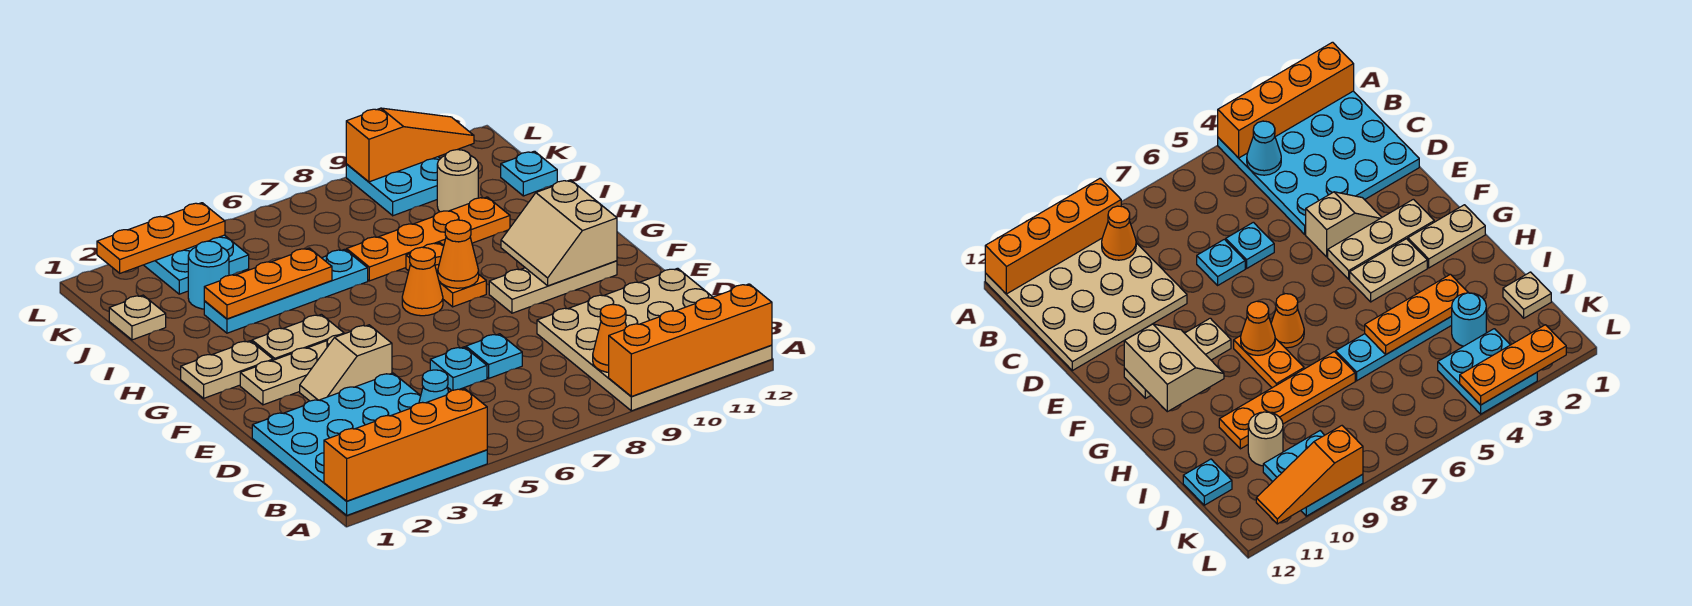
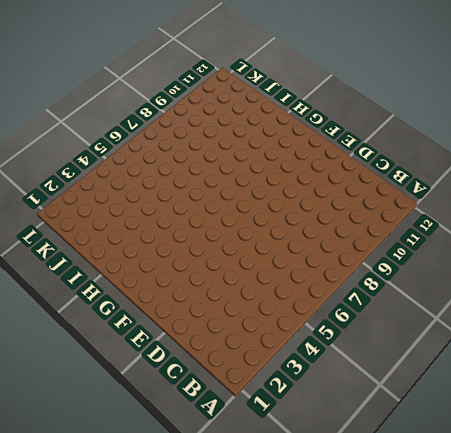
none -> cyan plate A1:D4 level 1
none -> tan plate A9:D12 level 1
none -> cyan plate D6 level 1

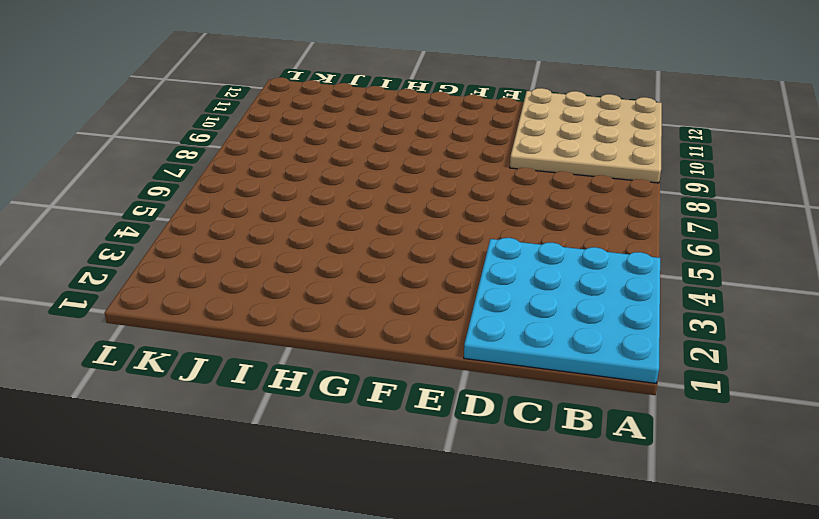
none -> cyan plate D6 level 1
none -> cyan plate D7 level 1
none -> tan slope E3:E4 level 1 top 4

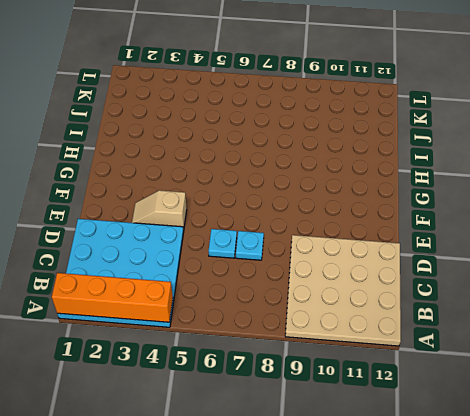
none -> tan plate F2:F4 level 1
none -> tan plate F9:F11 level 1
none -> tan plate G1:G2 level 1

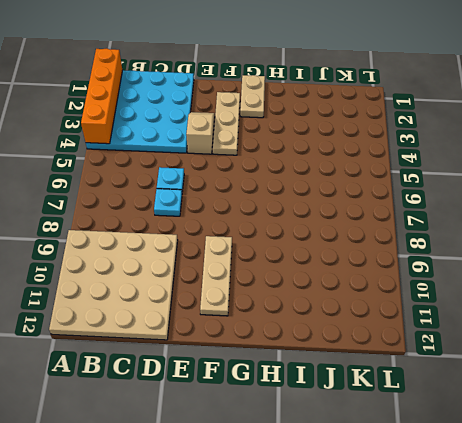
none -> tan plate G3:G4 level 1
none -> orange cone G7 level 1
none -> orange plate G8:H8 level 1

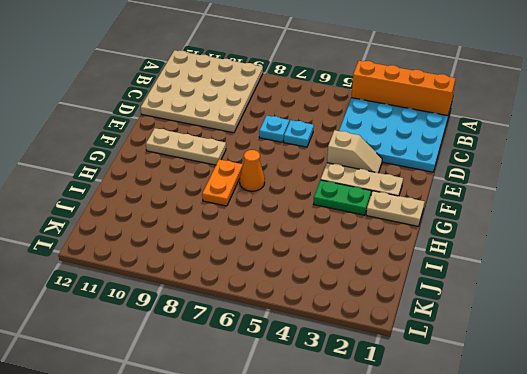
green plate G3:G4 level 1 -> tan plate G3:G4 level 1
none -> cyan plate I3:I6 level 1
none -> orange plate I7:I10 level 1
none -> tan plate J1 level 1

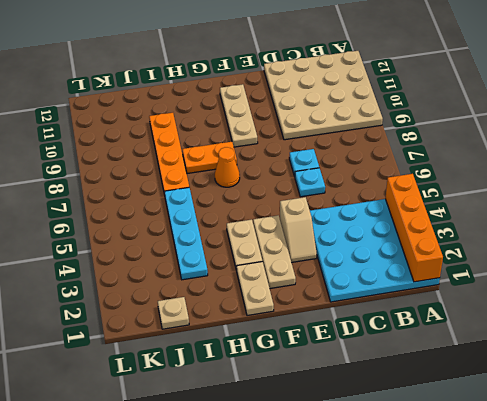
none -> cyan round brick J3 level 1
none -> tan round brick J10 level 1
none -> cyan plate J12 level 1

